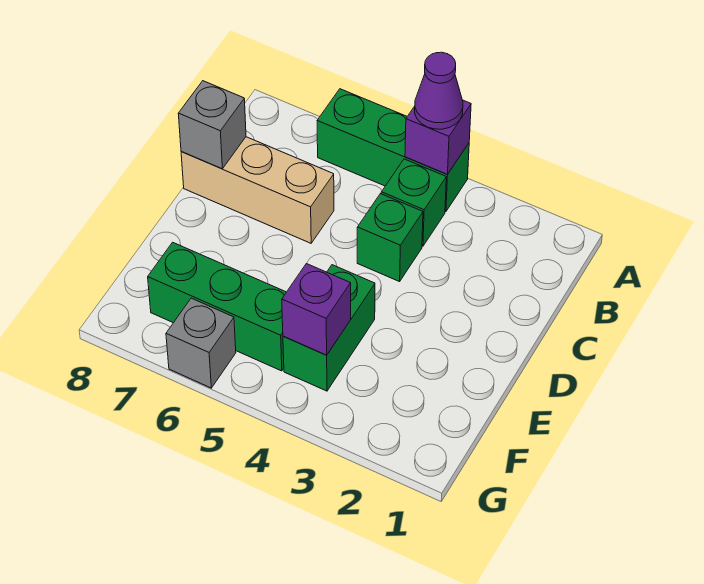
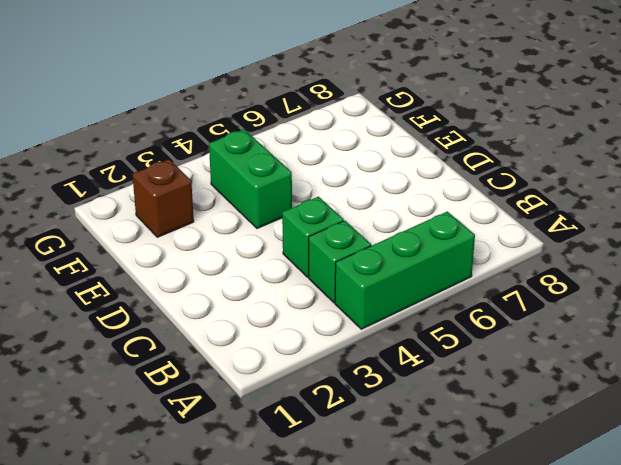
brown brick F2 level 1 -> none
none -> tan brick C6:C8 level 1
none -> green brick F5:F7 level 1

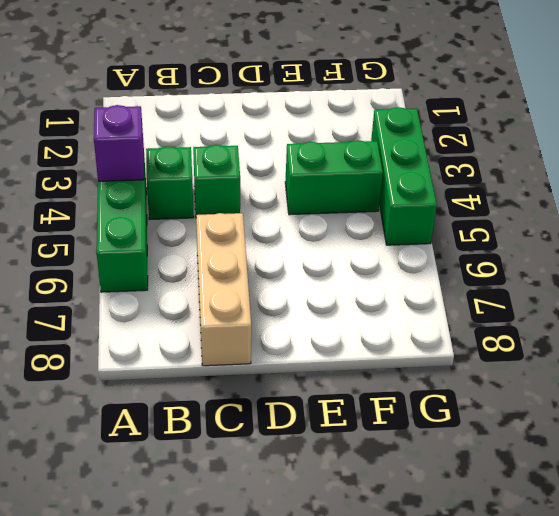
green brick G3:G5 level 1 -> green brick F5:F7 level 1
none -> grey brick G6 level 1
none -> grey brick C8 level 2

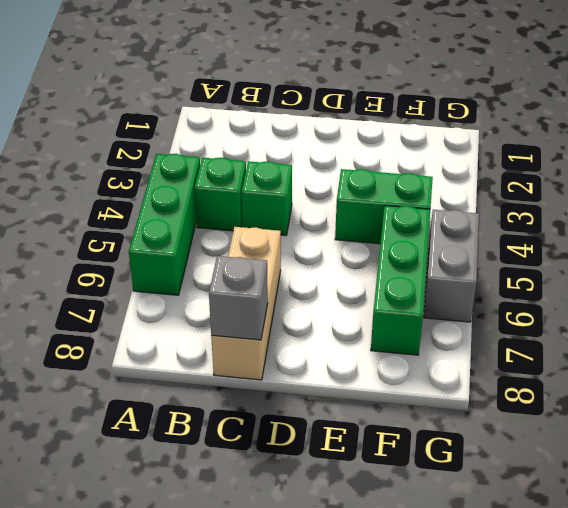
grey brick G5:G6 level 1 -> grey brick G6 level 1
none -> purple brick A4 level 2
none -> purple brick F4 level 2

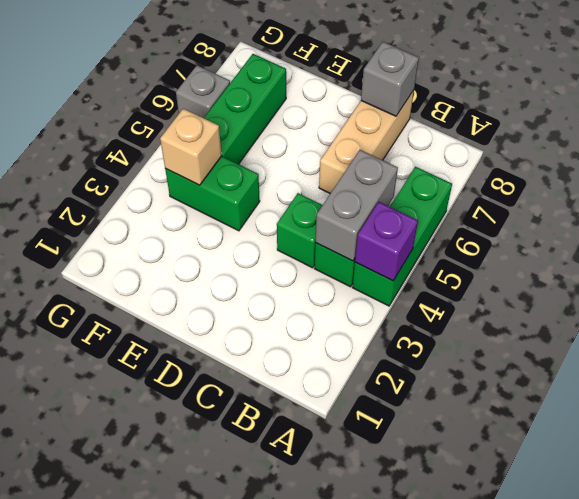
grey brick B4:B5 level 2 -> none
tan brick F4 level 2 -> purple brick F4 level 2
none -> purple cone A4 level 3

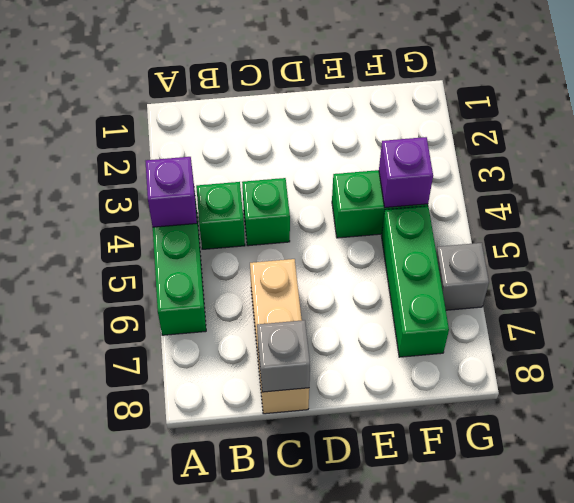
none -> purple cone A4 level 3

